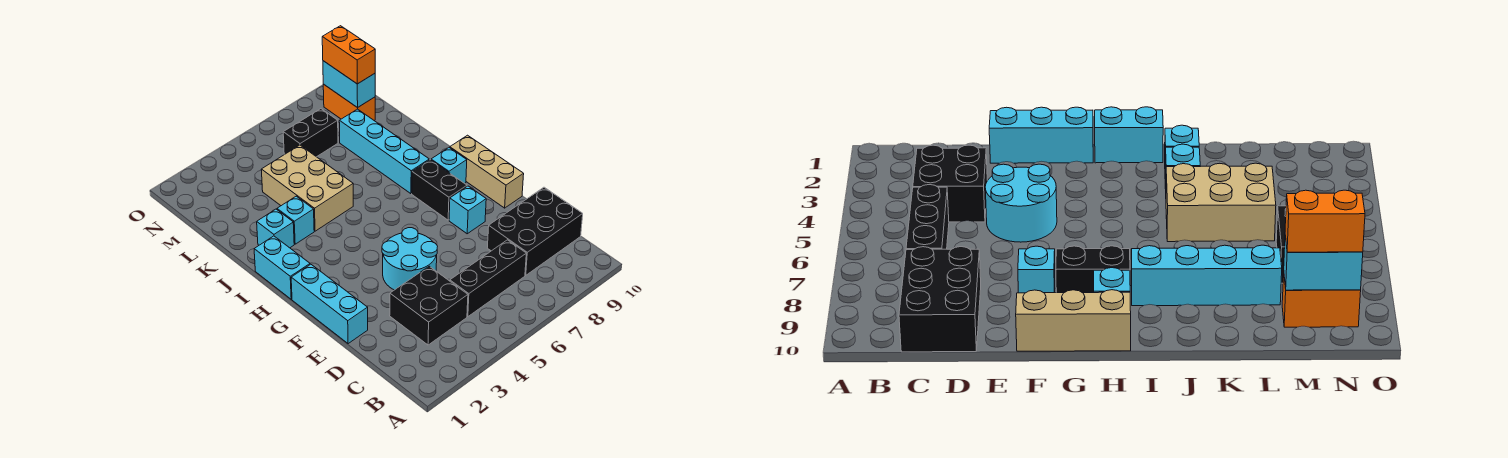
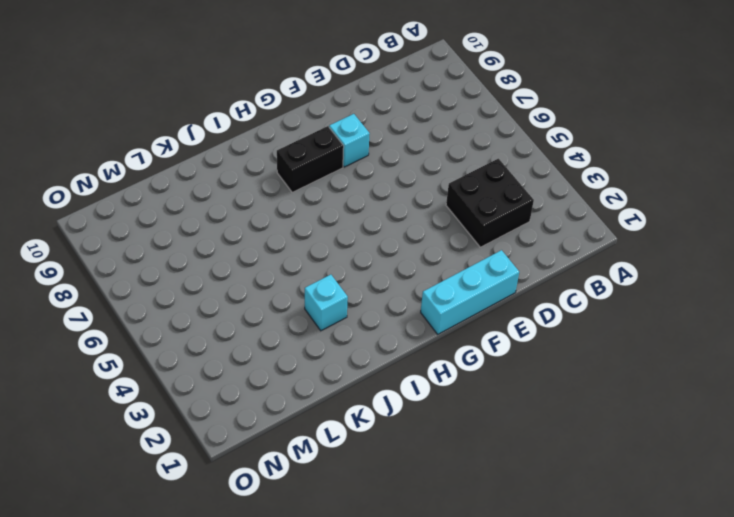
none -> black brick C5:C7 level 1
none -> black brick C8:D10 level 1
none -> cyan round brick E4:F5 level 1

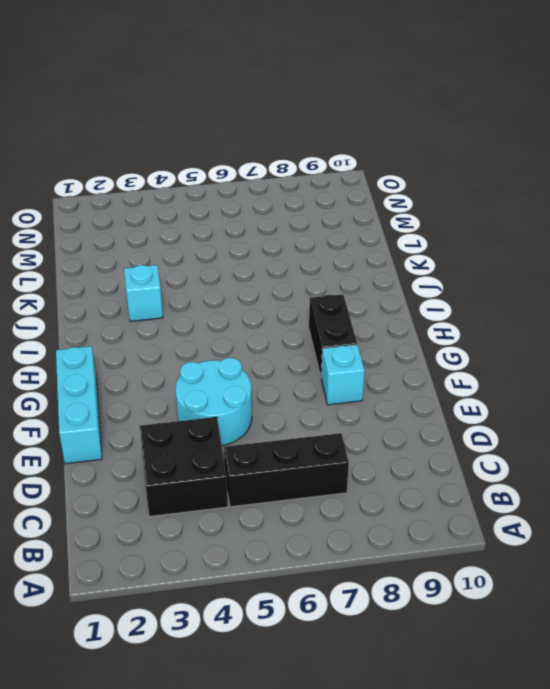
none -> black brick C8:D10 level 1
none -> tan brick F10:H10 level 1
none -> cyan brick H1:I1 level 1

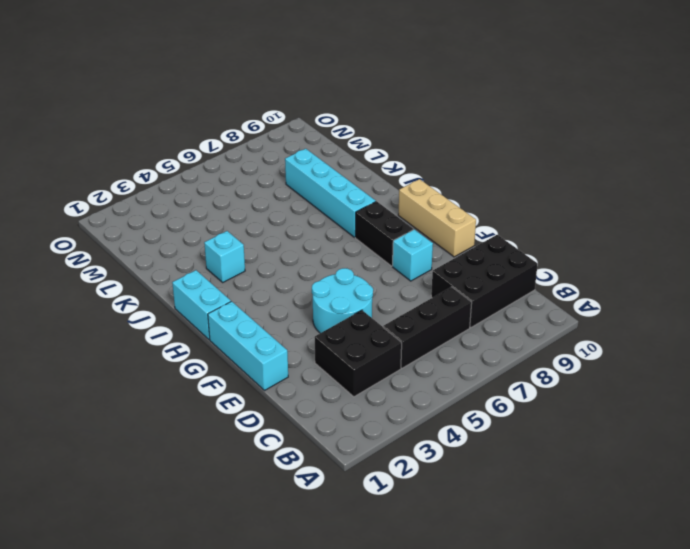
none -> cyan brick H9 level 1
none -> cyan brick J2 level 1
none -> tan brick J4:L5 level 1

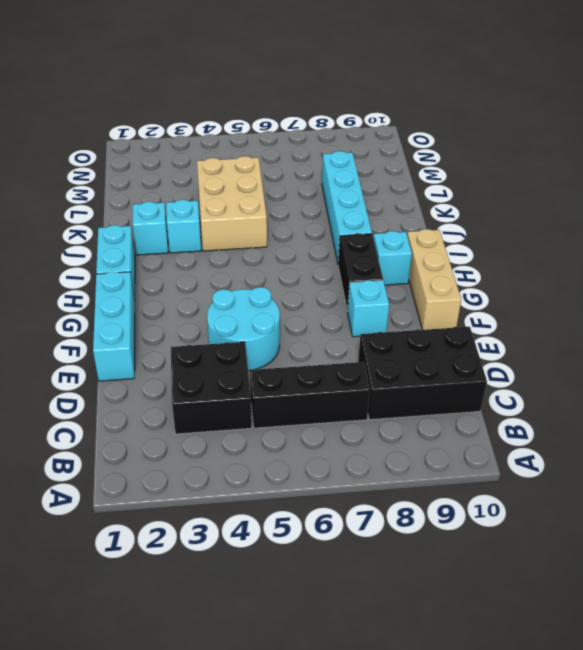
none -> black brick M6:M7 level 1
none -> orange brick M9:N9 level 1
none -> cyan brick M9:N9 level 2

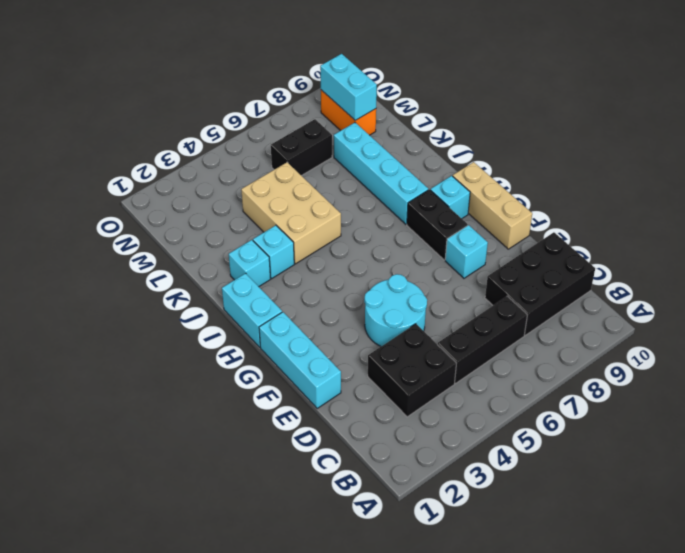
none -> orange brick M9:N9 level 3

